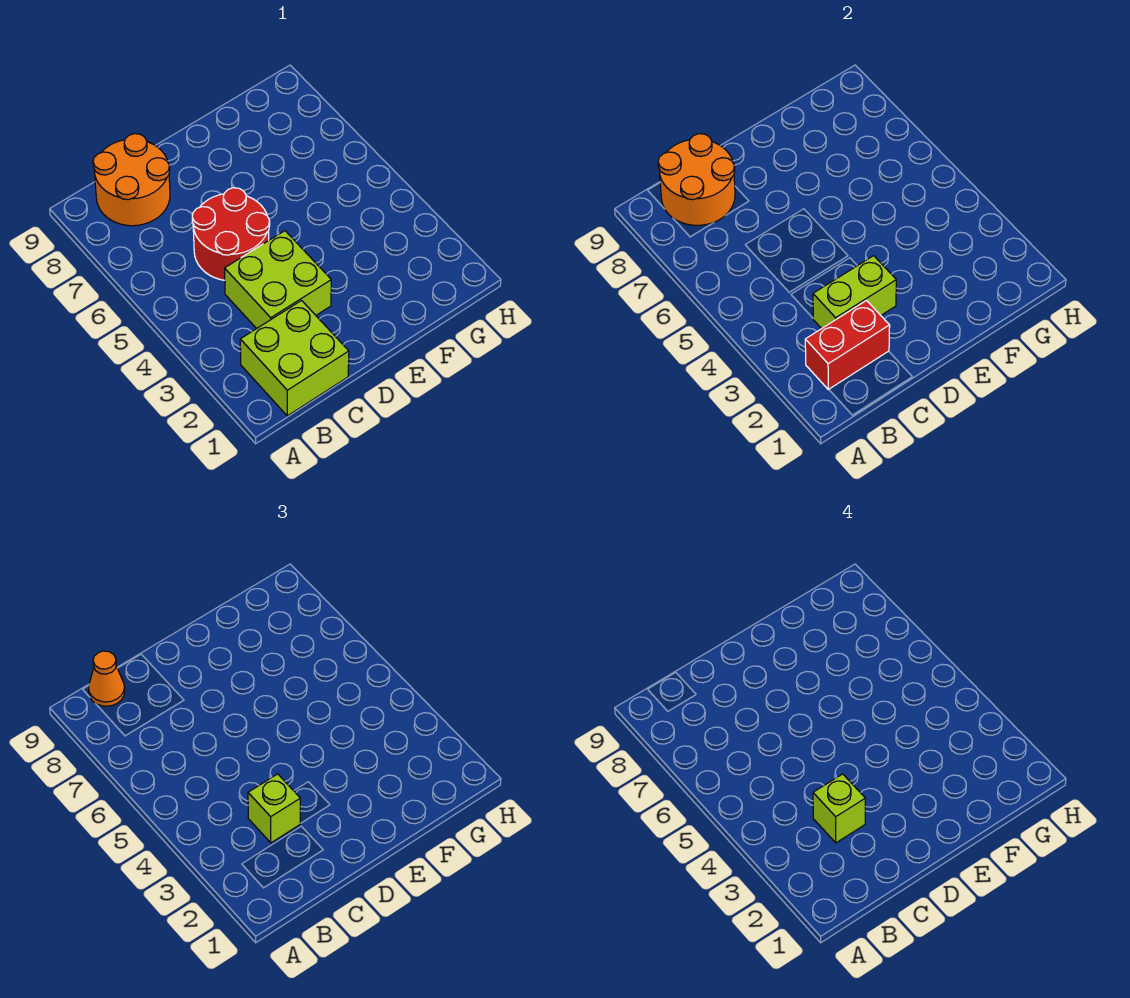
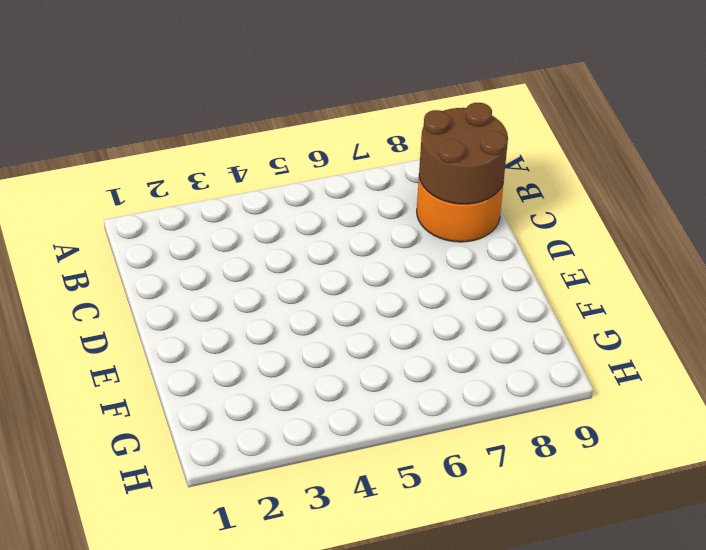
brown round brick B8:C9 level 2 -> orange round brick B8:C9 level 2
none -> lime brick B1:C2 level 1
none -> lime brick C3:D4 level 1

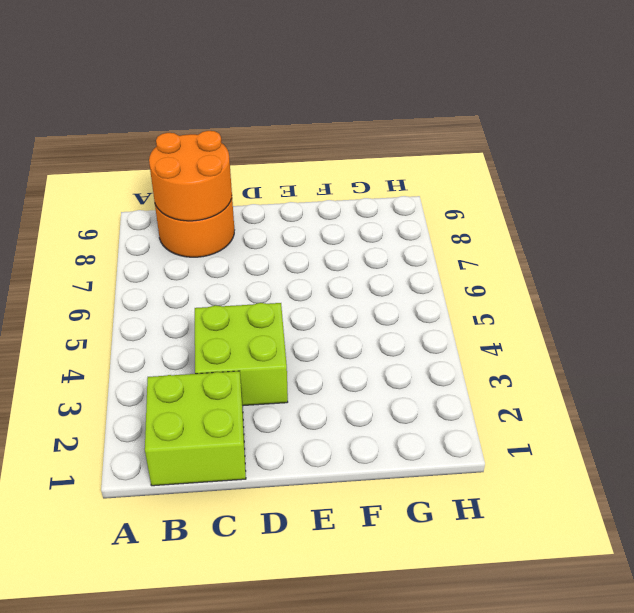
none -> red round brick C5:D6 level 1
none -> red brick B2:C2 level 2

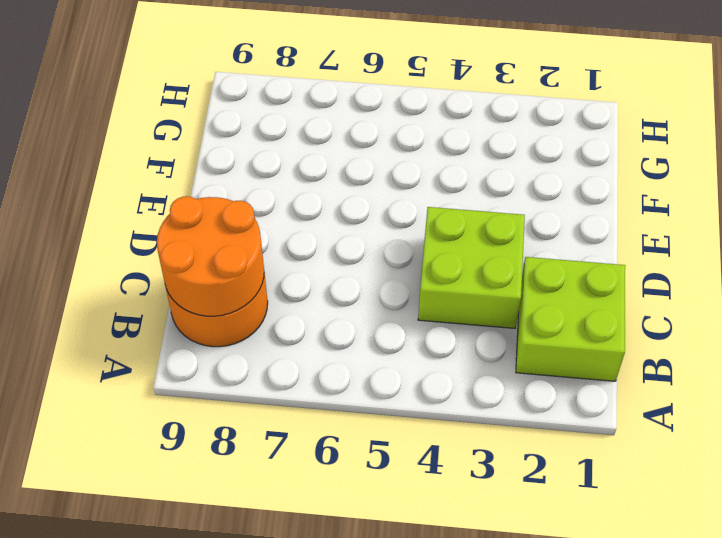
none -> red round brick C5:D6 level 1
none -> red brick B2:C2 level 2

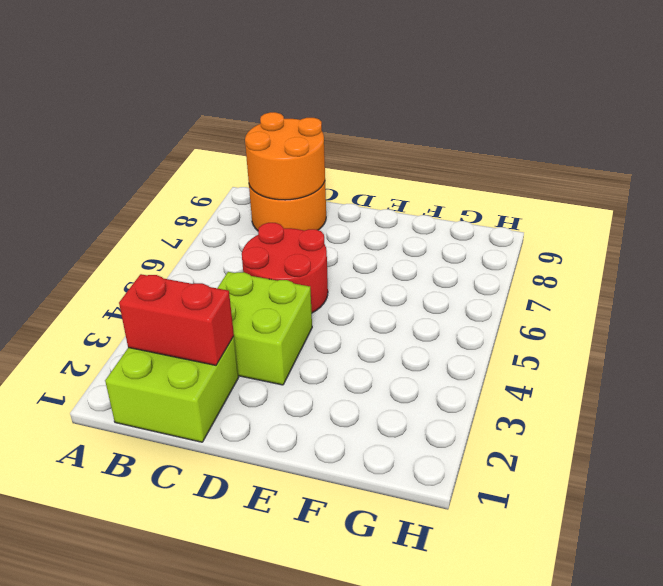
none -> lime brick C3:D3 level 2
none -> orange cone B9 level 3

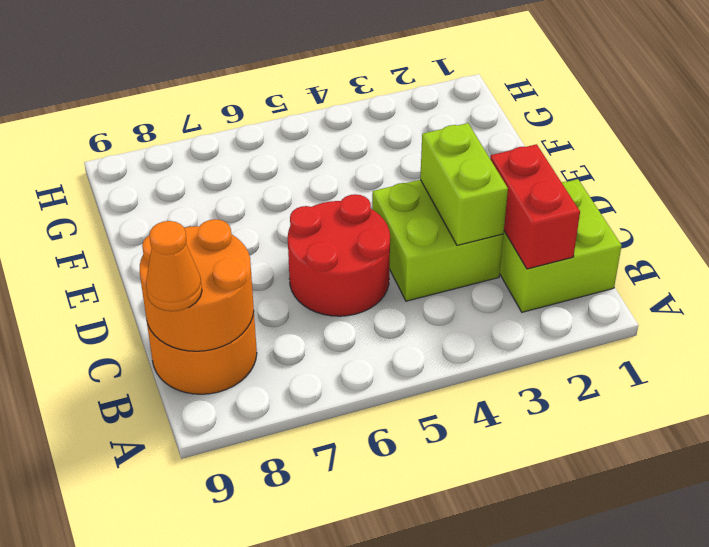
none -> lime brick C3 level 3
none -> lime brick C3 level 4

